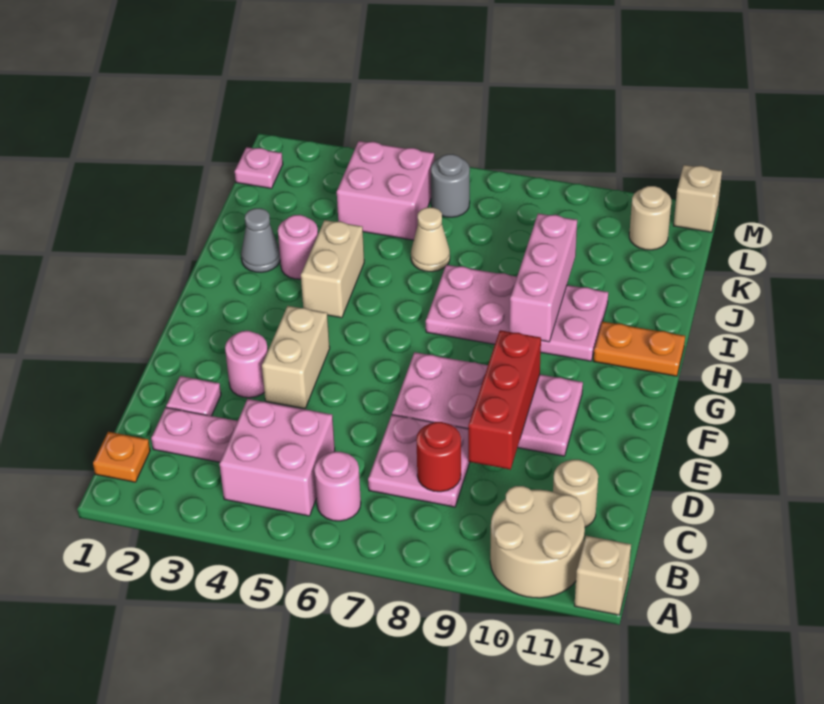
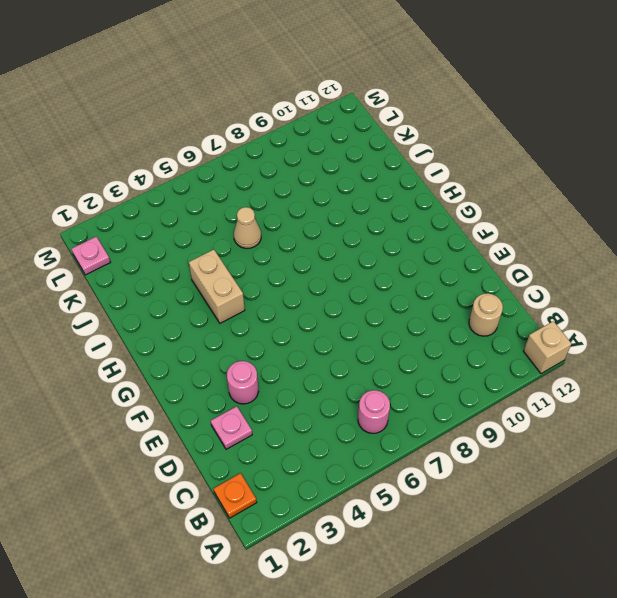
none -> tan round brick A10:B11 level 1
none -> pink brick B4:C5 level 1
none -> pink plate C2:C3 level 1

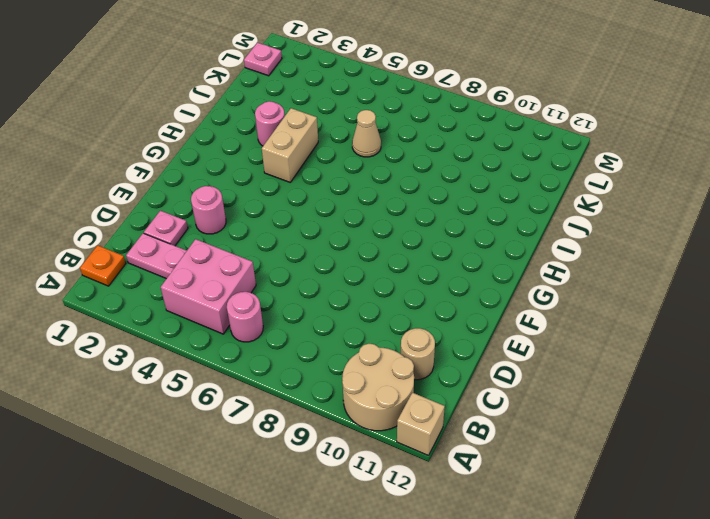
none -> pink plate C7:D8 level 1
none -> tan brick E4:F4 level 1
none -> pink plate E7:F10 level 1

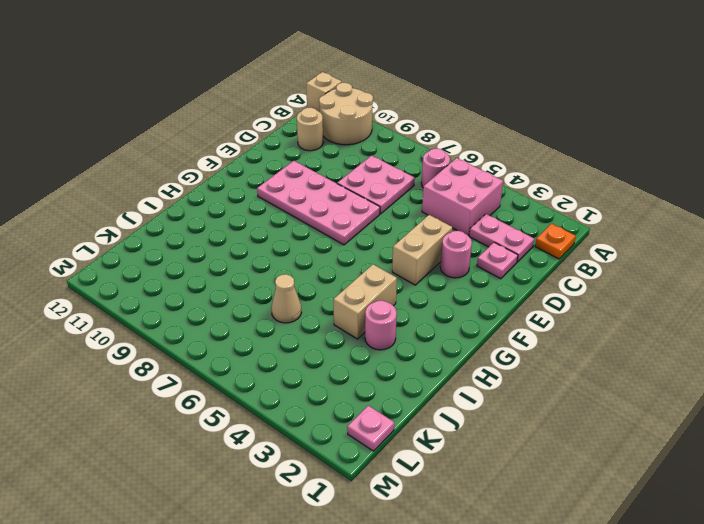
none -> pink plate H7:I10 level 1
none -> orange plate H11:H12 level 1
none -> grey cone I2 level 1

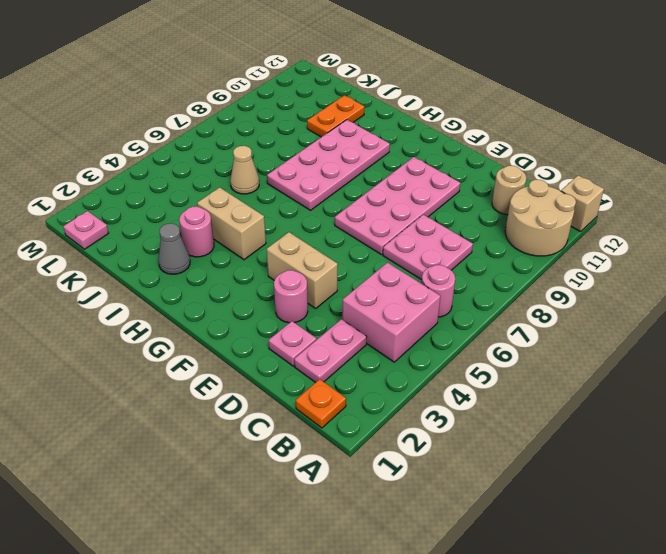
orange plate J10:J11 level 1 -> orange plate H11:H12 level 1
none -> pink brick K4:L5 level 1
none -> grey round brick L6 level 1
none -> tan round brick L11 level 1

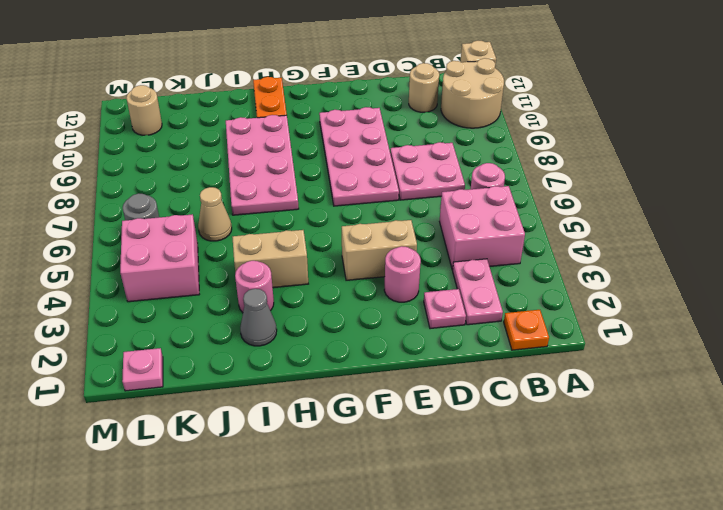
none -> tan brick M12 level 1
none -> red round brick C8 level 2
none -> red brick D9:F9 level 2

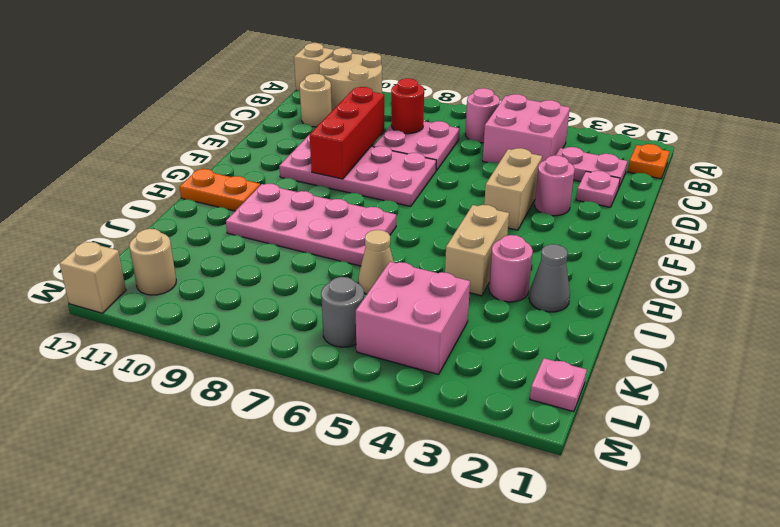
none -> pink brick H9:J9 level 2

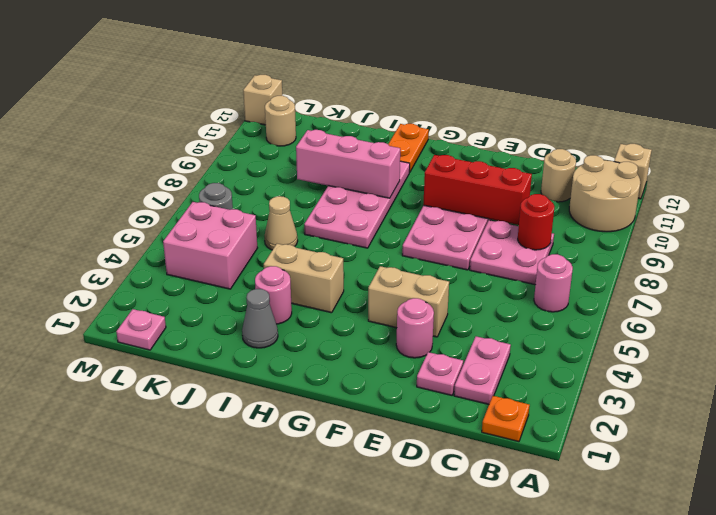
none -> pink brick B4:C5 level 1

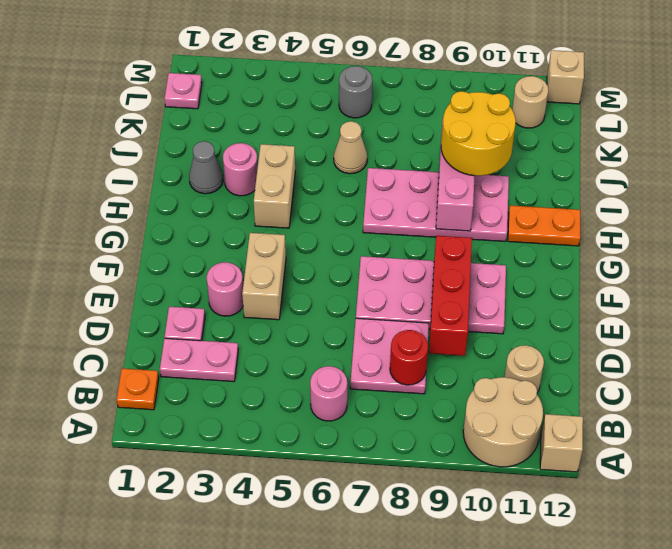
yellow round brick I9:J10 level 3 -> none
none -> pink brick B4:C5 level 1
none -> pink brick K4:L5 level 1

